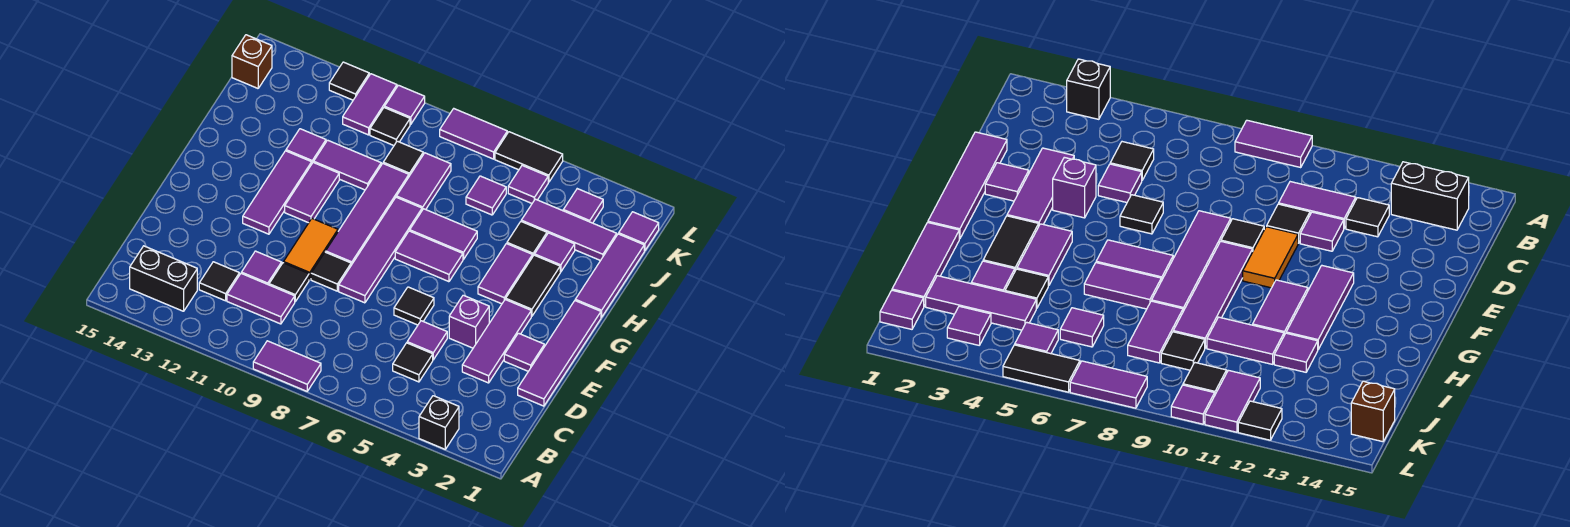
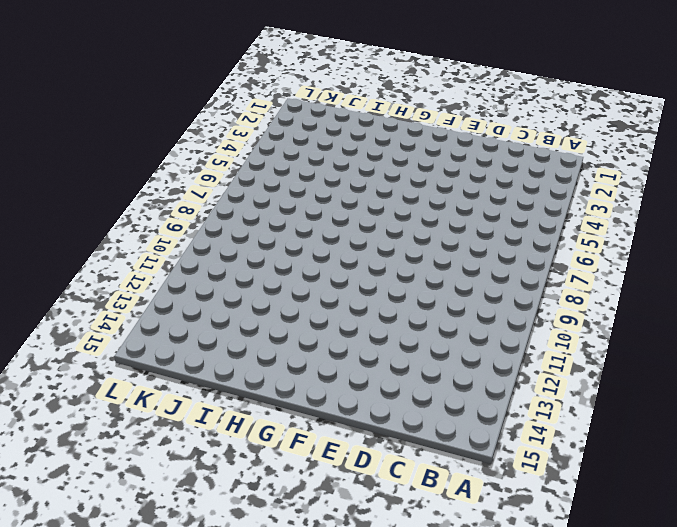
none -> black brick A3 level 1
none -> purple tile A8:A9 level 1
none -> black brick B13:B14 level 1
none -> black tile C5 level 1

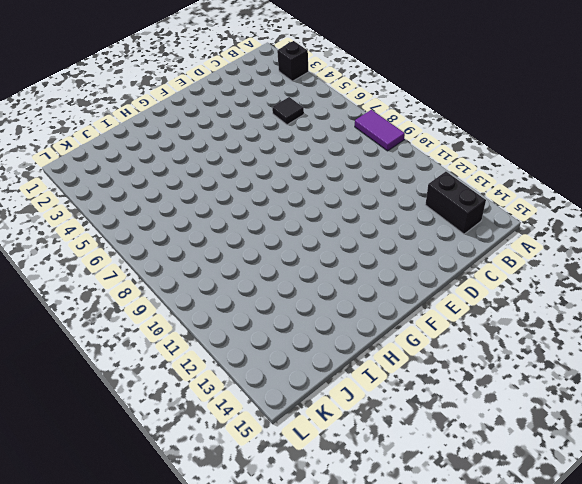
none -> purple tile C10:C11 level 1
none -> black tile C12 level 1
none -> purple tile D1:G1 level 1
none -> purple tile D3:F3 level 1

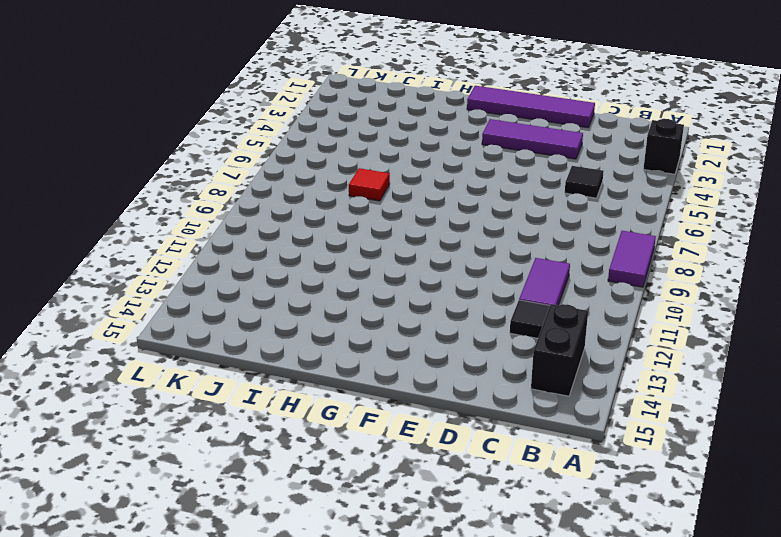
red tile I7 level 1 -> none
none -> purple tile D5 level 1
none -> black tile D10 level 1
none -> purple tile D11 level 1
none -> purple tile E2 level 1

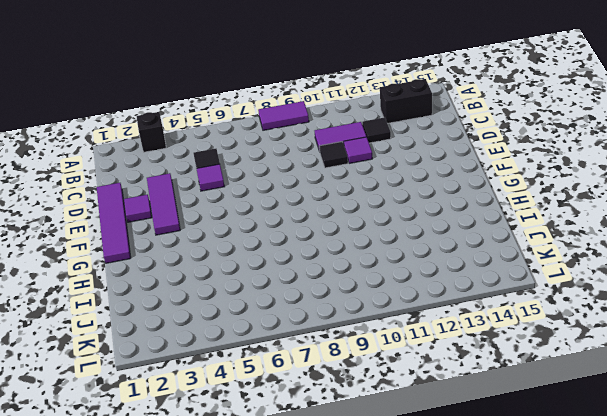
none -> purple brick E4 level 1
none -> black tile E6 level 1
none -> purple tile E8:H8 level 1
none -> black tile E9 level 1

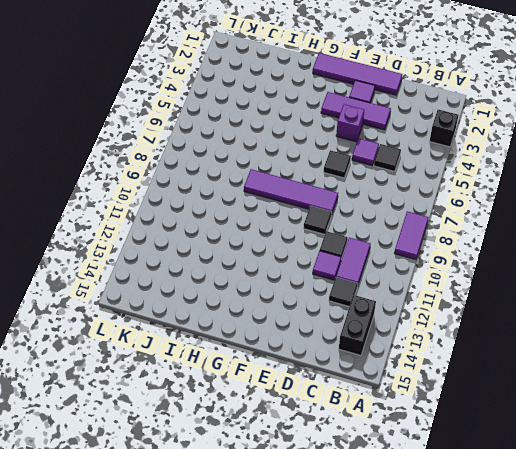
none -> orange tile E10:F10 level 1
none -> purple tile F9:I9 level 1
none -> purple tile F12:H12 level 1
none -> black tile G3:H3 level 1

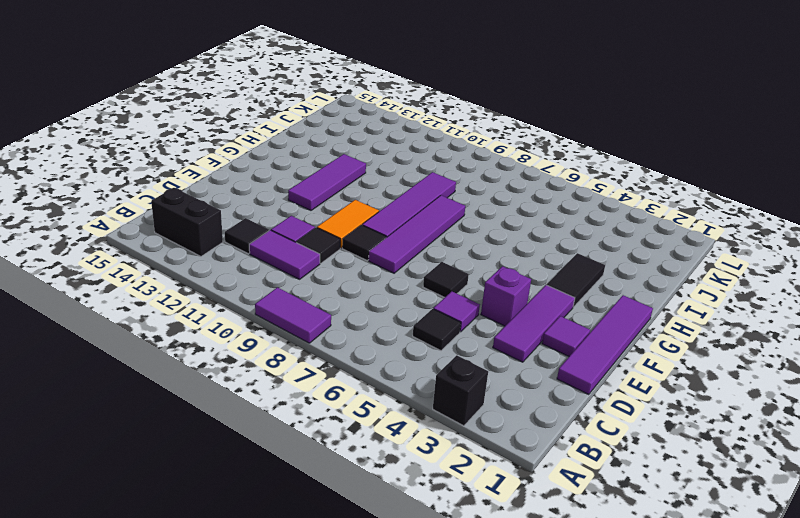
none -> purple tile G4:H4 level 1
none -> purple tile G6:G7 level 1
none -> purple tile G11:H11 level 1
none -> purple tile H1:J1 level 1

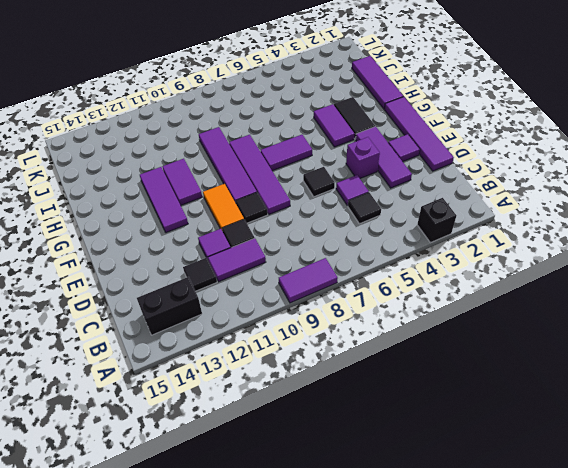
none -> purple tile H6:H7 level 1
none -> purple tile I3 level 1
none -> black tile I4 level 1
none -> purple tile I8:J8 level 1

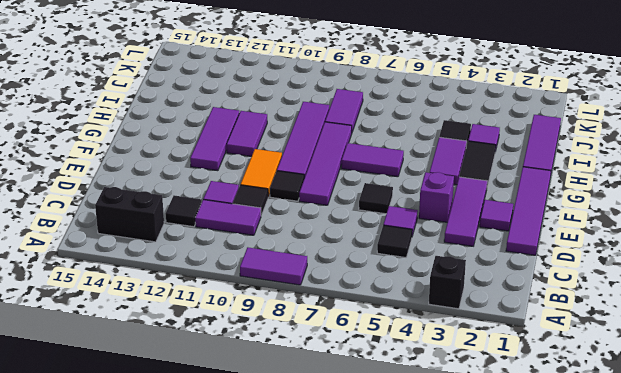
none -> purple tile H6:H7 level 1
none -> purple tile I10:I11 level 1
none -> purple tile I12 level 1
none -> purple tile J2:J4 level 1

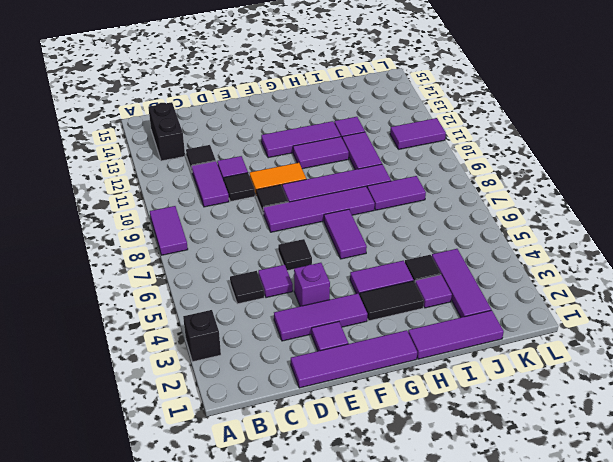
none -> purple tile H6:H7 level 1
none -> purple tile J6 level 1
none -> black tile J9 level 1
none -> purple tile K1 level 1

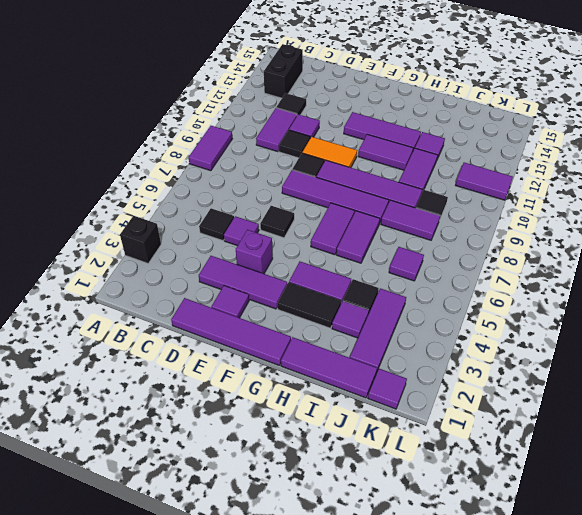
none -> purple tile K3 level 1
none -> purple tile K5 level 1
none -> black tile K10 level 1
none -> brown brick K15 level 1

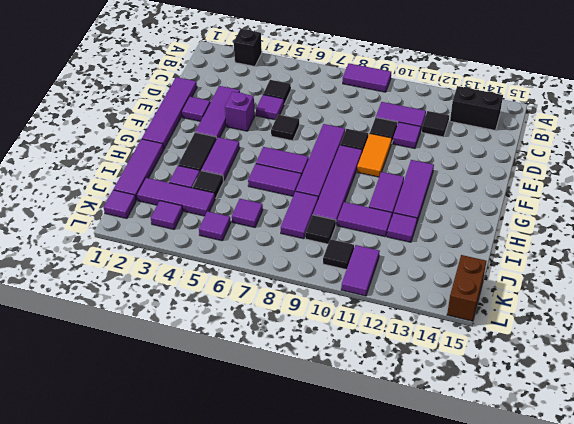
brown brick K15:L15 level 1 -> brown brick K15 level 1
none -> black tile L5:L6 level 1
none -> purple tile L7:L8 level 1
none -> purple tile L10 level 1
none -> black tile L12 level 1

